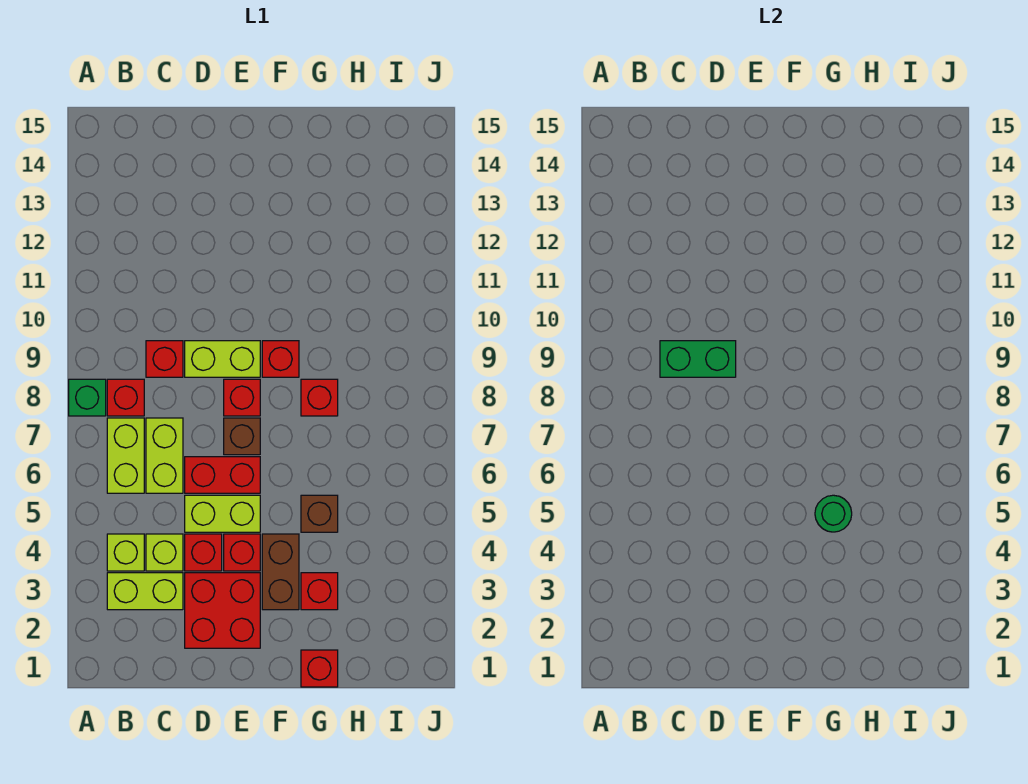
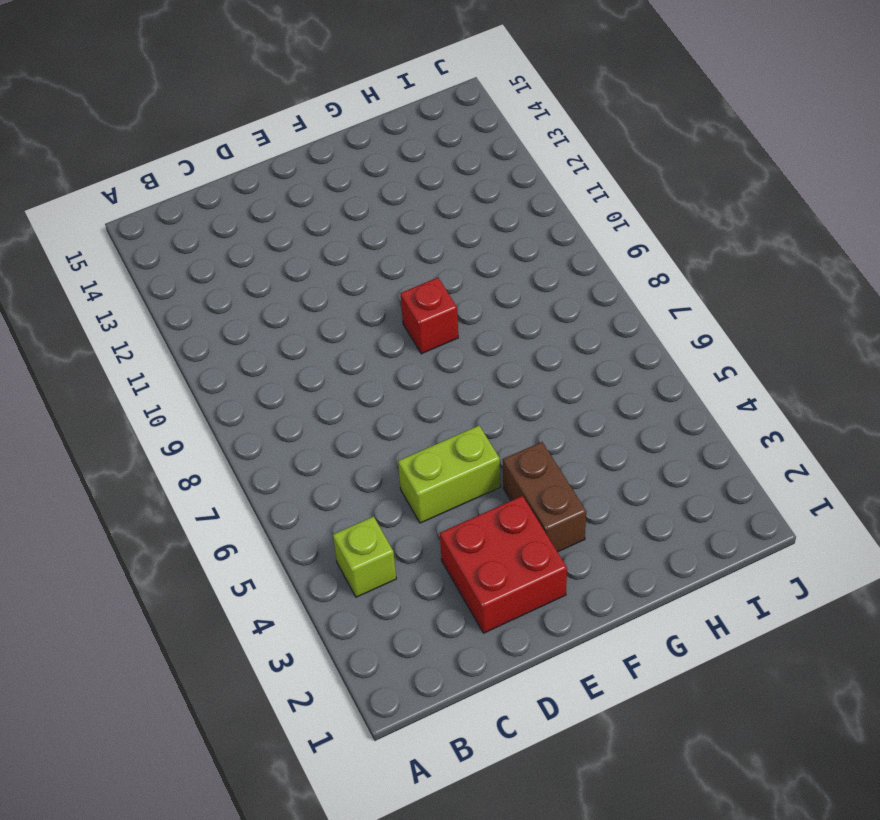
none -> green brick A8 level 1
none -> lime brick B3:C3 level 1
none -> lime brick B6:B7 level 1

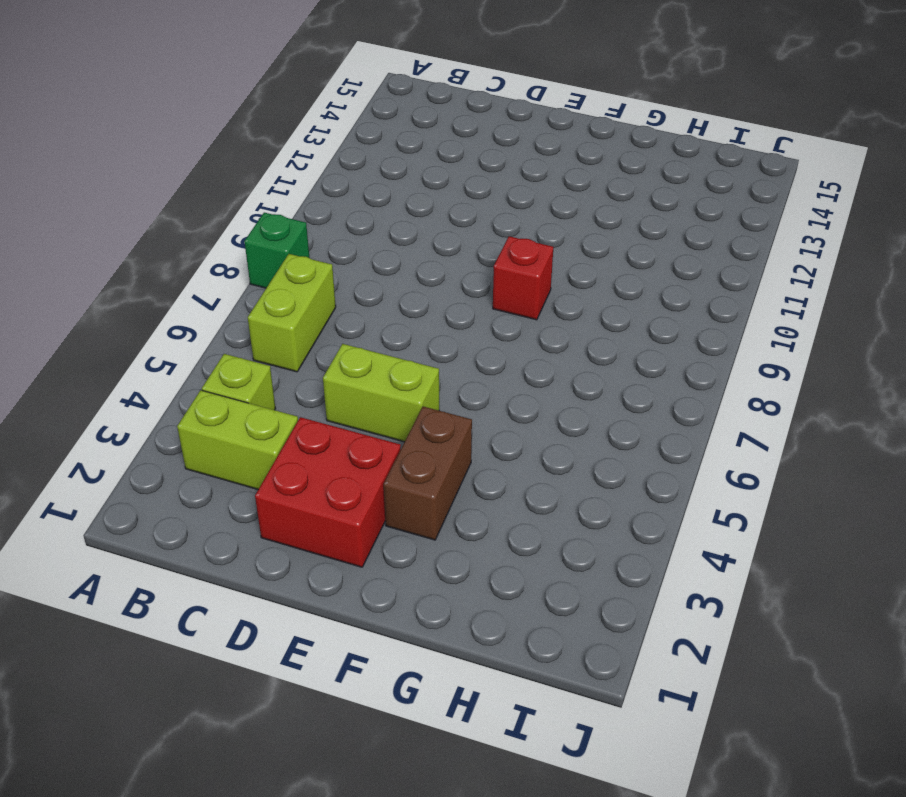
none -> red brick B8 level 1
none -> lime brick C4 level 1
none -> lime brick C6:C7 level 1

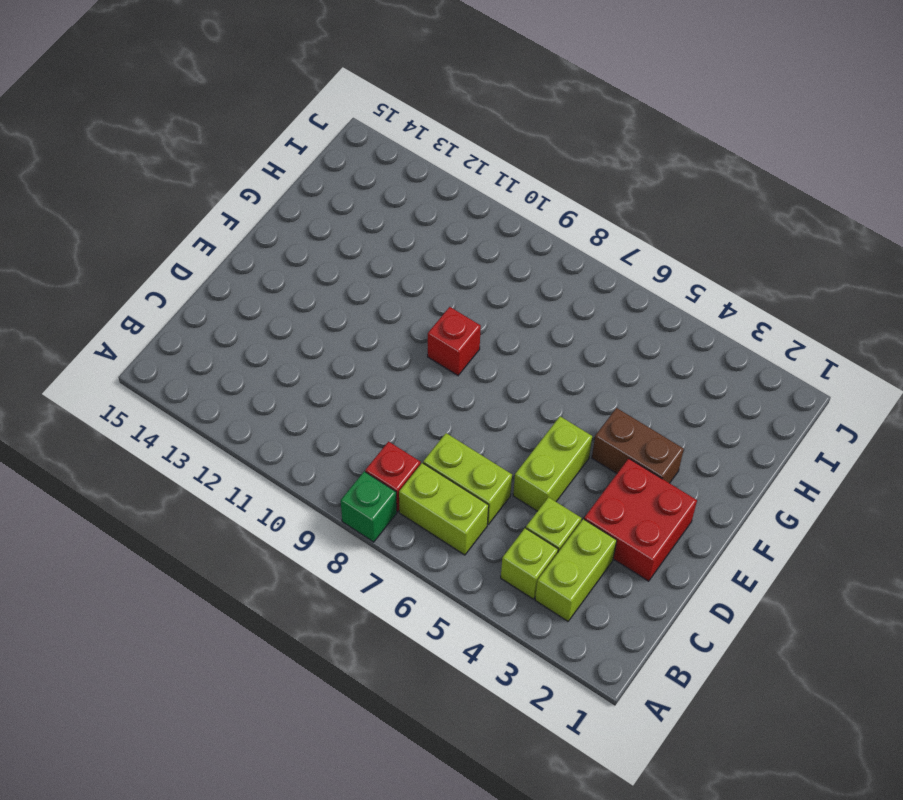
none -> red brick C9 level 1
none -> red brick D4 level 1
none -> red brick D6:E6 level 1

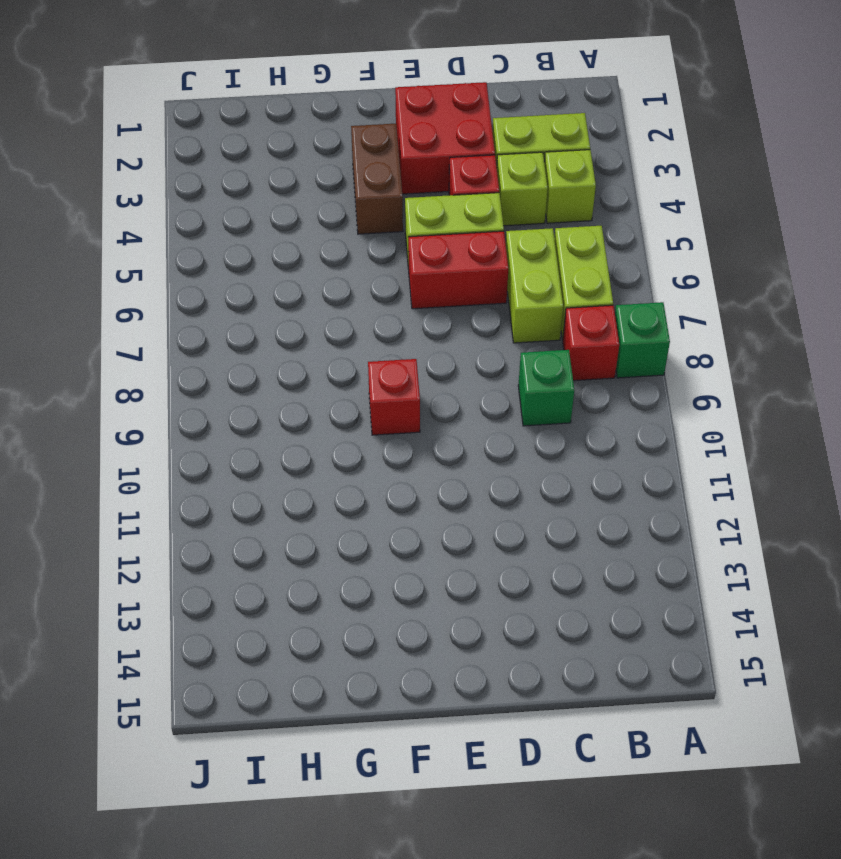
green brick C9 level 1 -> red brick C9 level 1
none -> lime brick D9:E9 level 1
none -> red brick E4 level 1
none -> brown brick E7 level 1

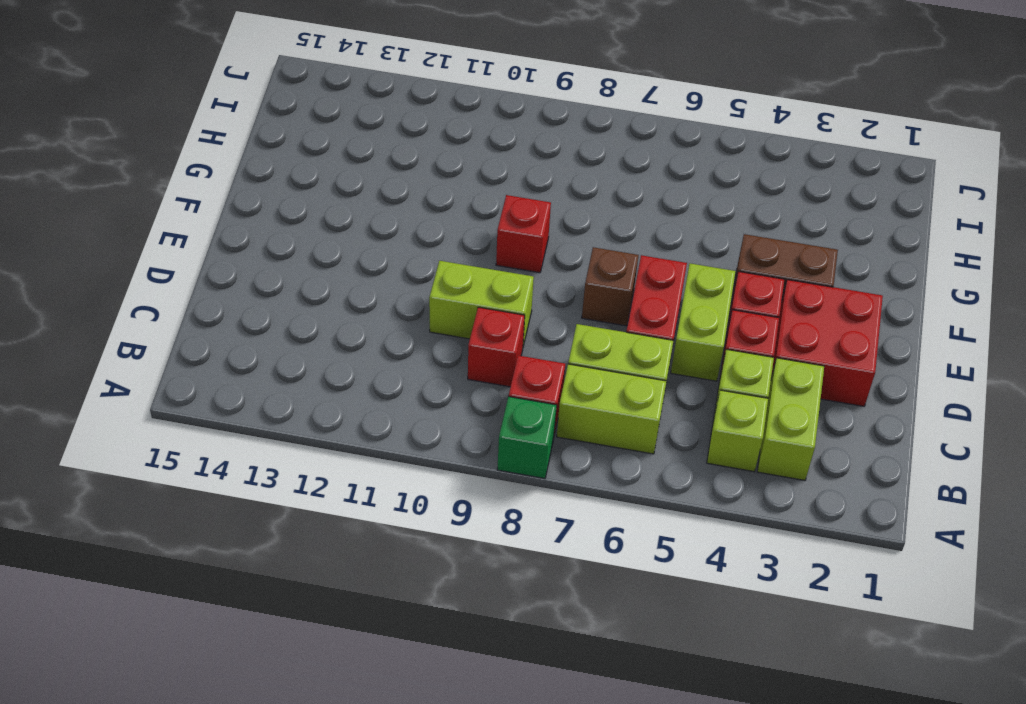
lime brick D9:D10 level 1 -> lime brick D9:E9 level 1
none -> red brick E8 level 1
none -> red brick G1 level 1
none -> red brick G3 level 1

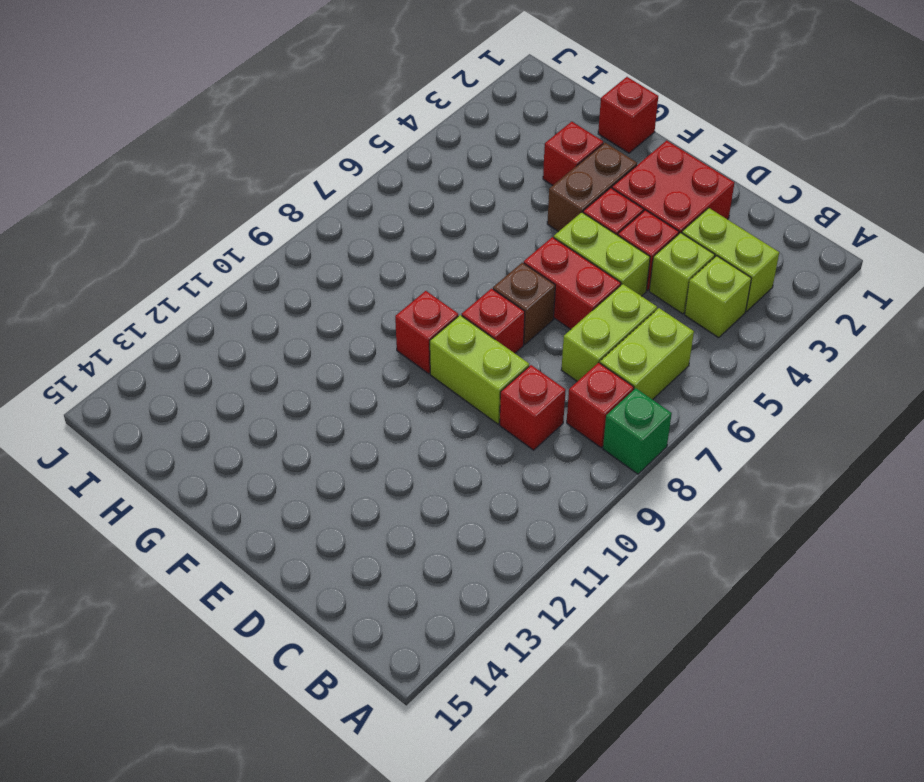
none -> brown brick G5 level 1
none -> red brick G8 level 1
none -> green brick C9:D9 level 2

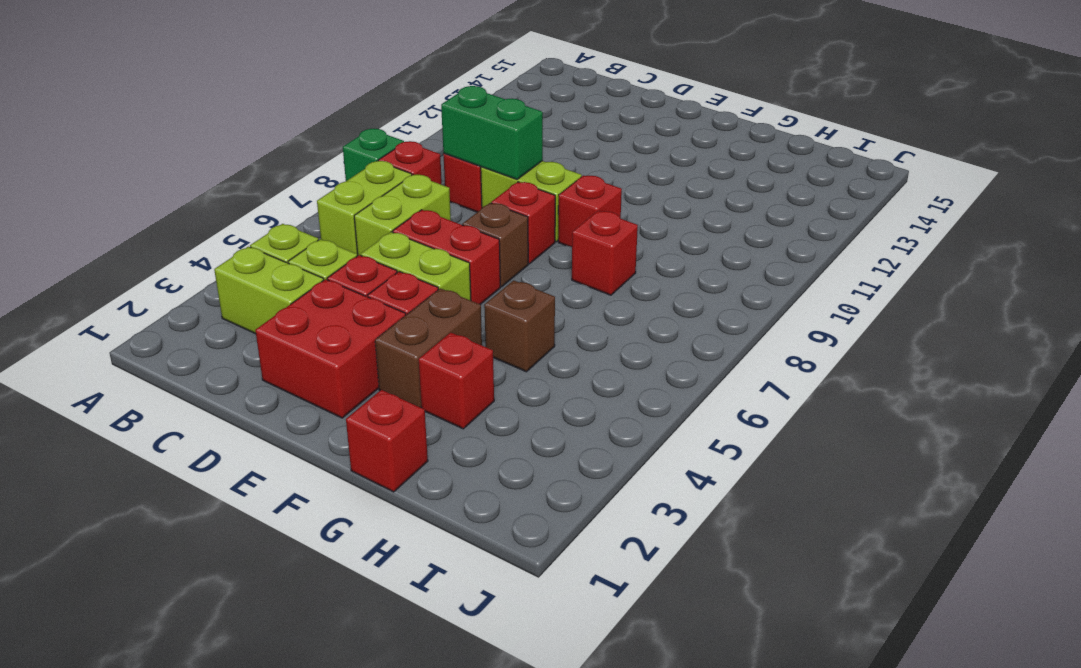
none -> green round brick G5 level 2

